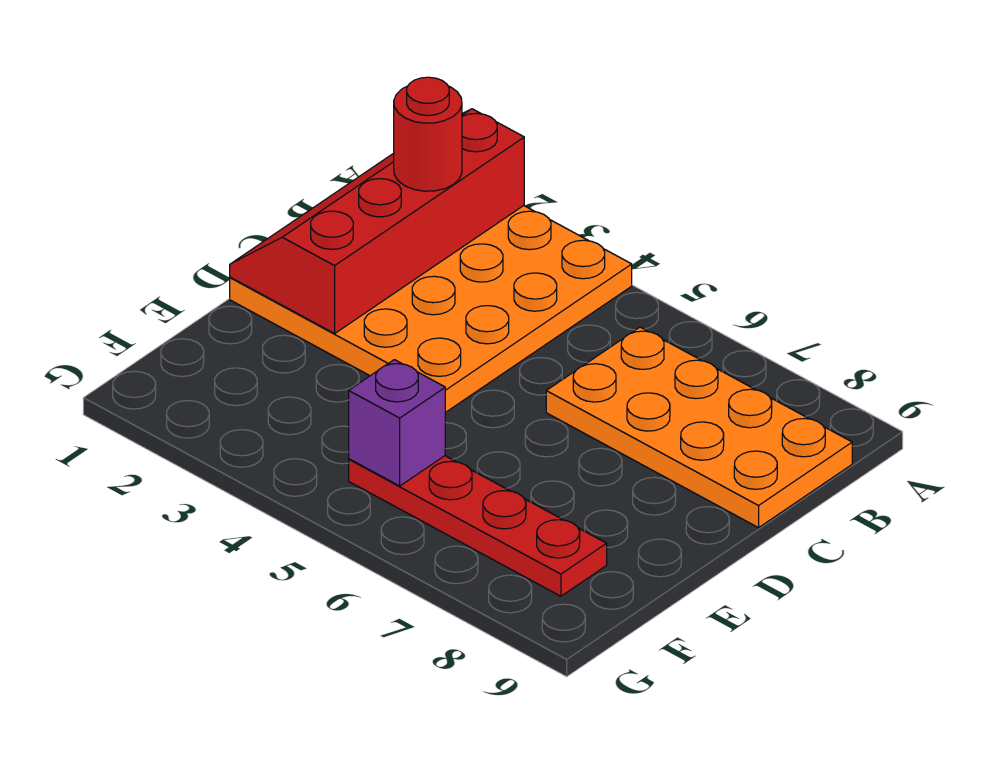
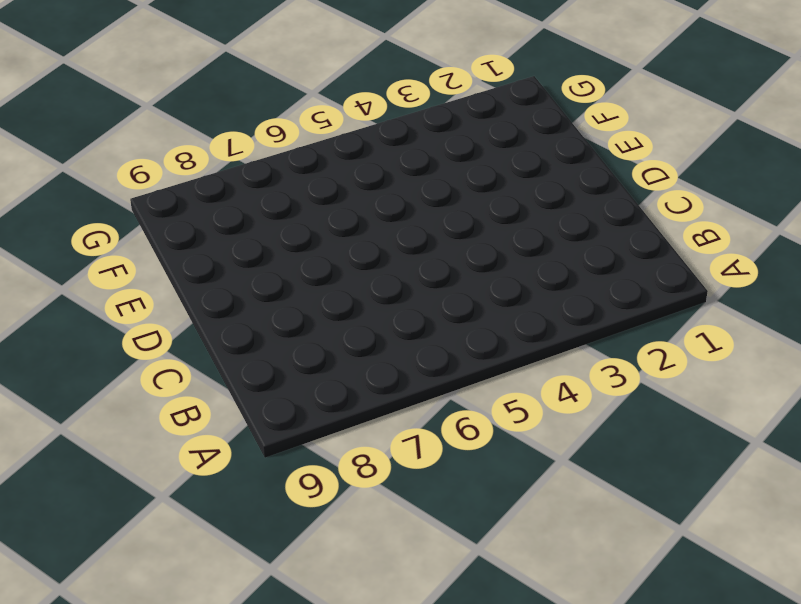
none -> orange plate A1:D4 level 1
none -> orange plate B6:C9 level 1

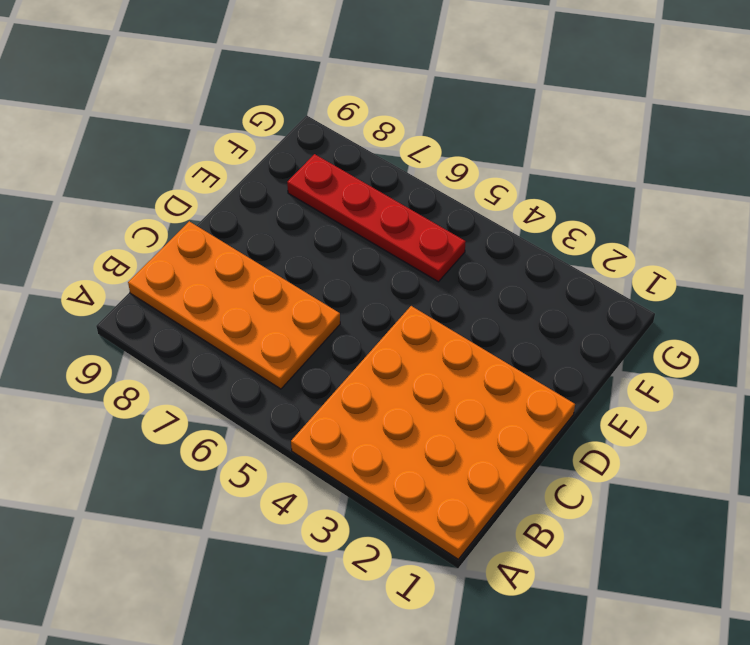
none -> red slope A1:D2 level 2 top 2
none -> purple brick F5 level 2

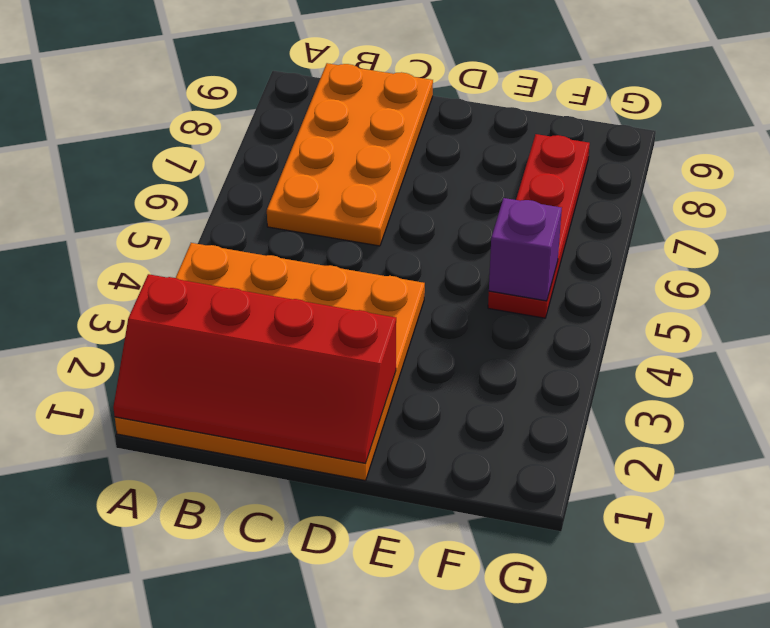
none -> red round brick B2 level 3

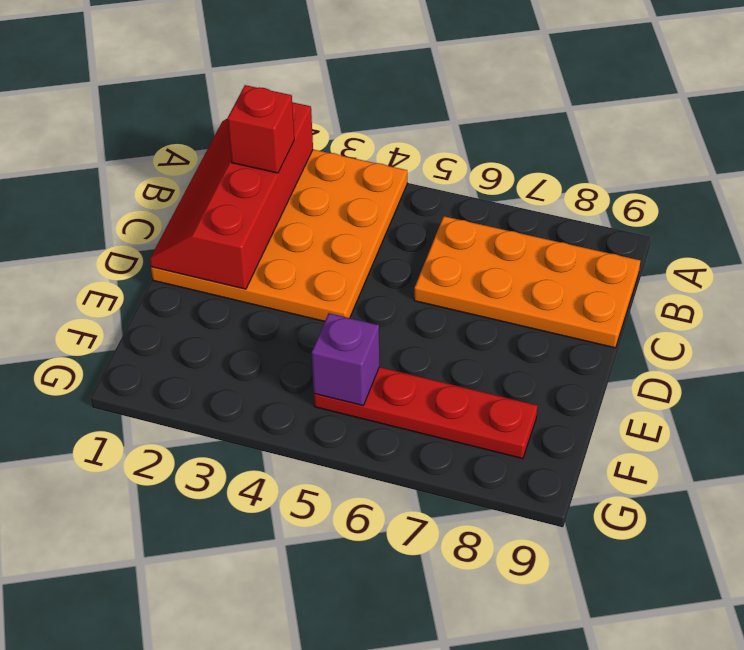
red brick B2 level 3 -> red round brick B2 level 3

